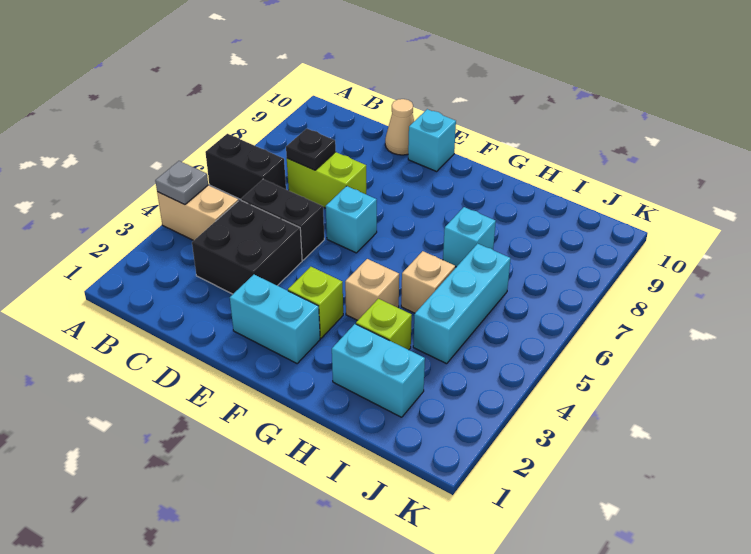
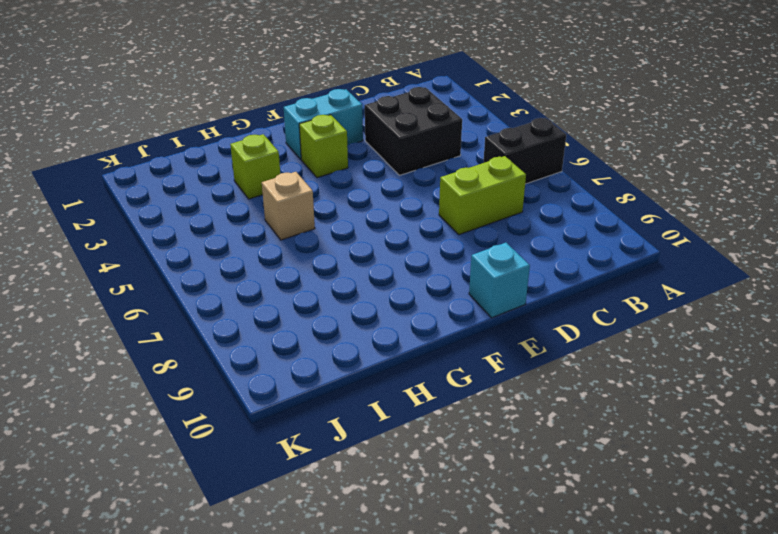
none -> tan brick A4:B4 level 1
none -> black brick C5:D5 level 1
none -> tan cone D10 level 1

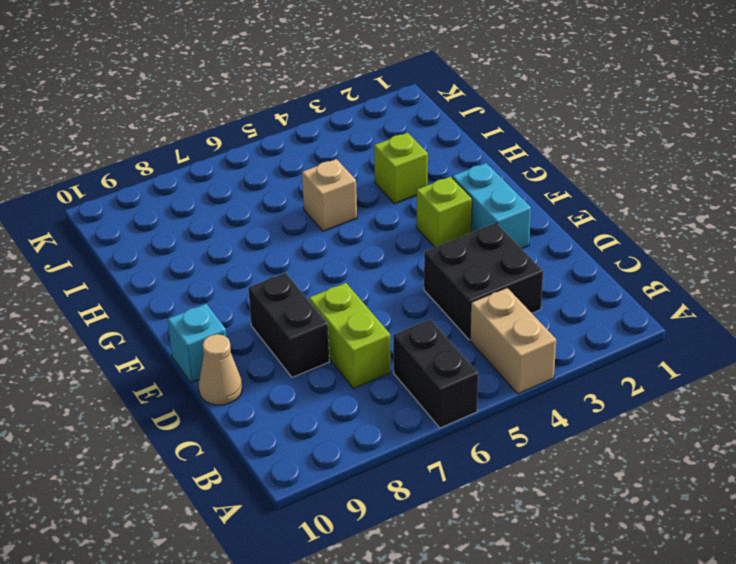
black brick D8:E8 level 1 -> black brick C5:D5 level 1
none -> cyan brick E6 level 1
none -> tan brick G4 level 1
none -> cyan brick H2:I2 level 1

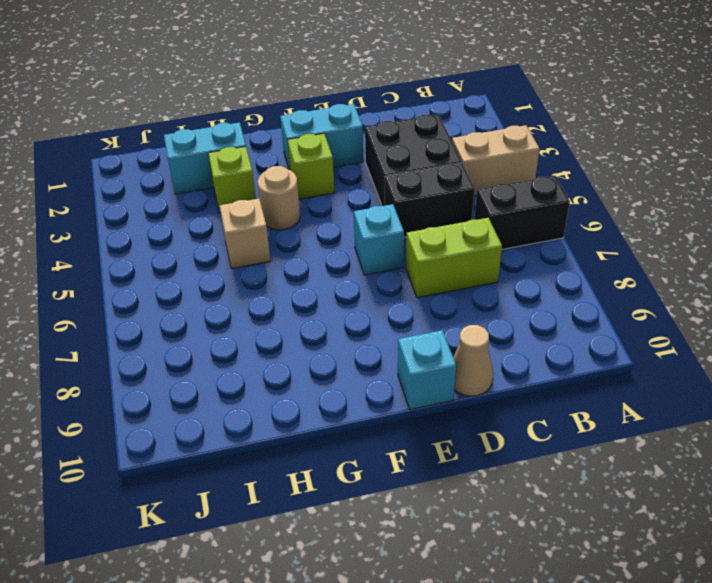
tan round brick G4 level 1 -> tan brick G4 level 1
none -> cyan brick H7 level 1
none -> cyan brick I4:I6 level 1
none -> grey plate A4 level 2

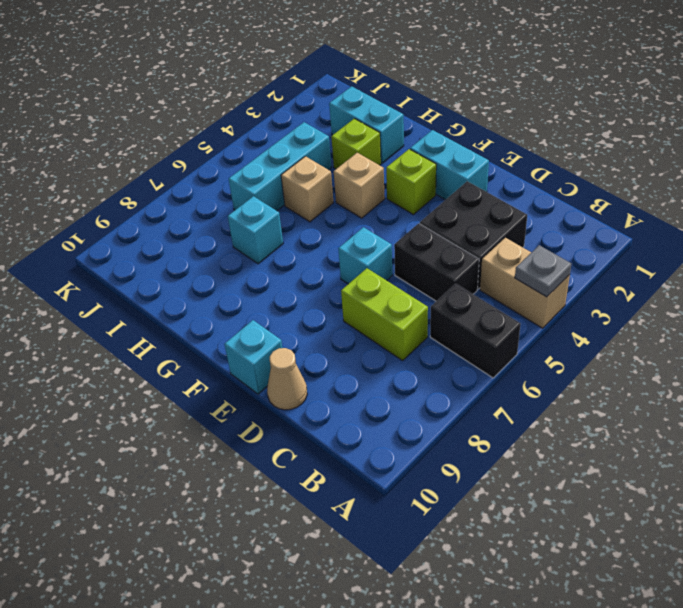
none -> black plate C7 level 2

